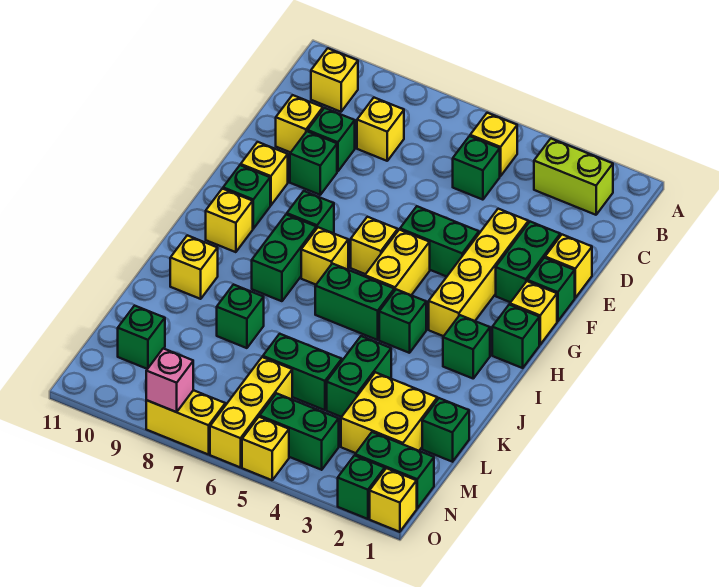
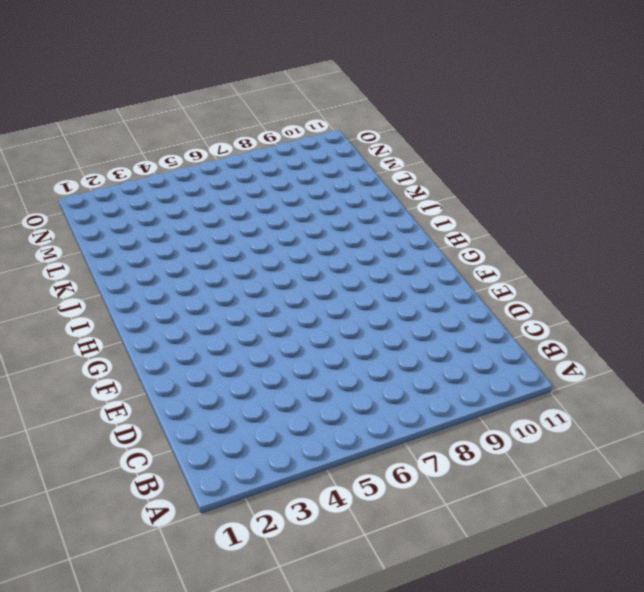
none -> lime brick B2:B3 level 1
none -> yellow brick B5 level 1
none -> yellow brick B10 level 1
none -> green brick C5 level 1

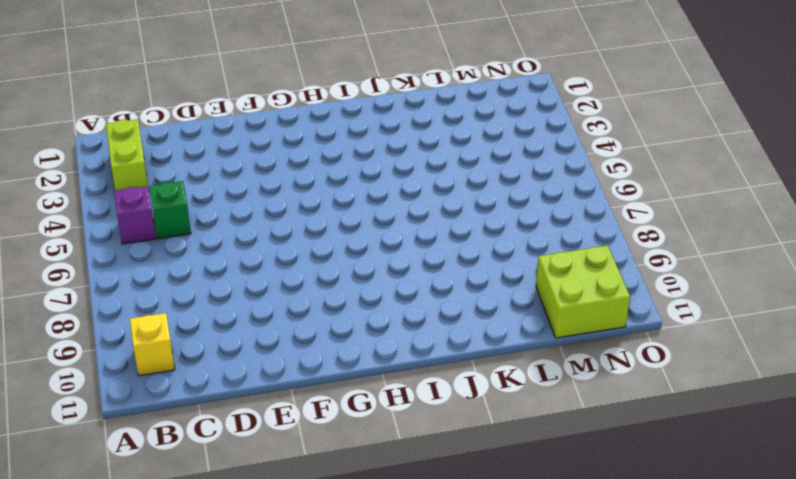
purple brick B5 level 1 -> yellow brick B5 level 1
lime brick M10:N11 level 1 -> green brick M10 level 1
none -> yellow brick C8 level 1
none -> green brick D9 level 1
none -> yellow brick D10 level 1
none -> yellow brick E1 level 1

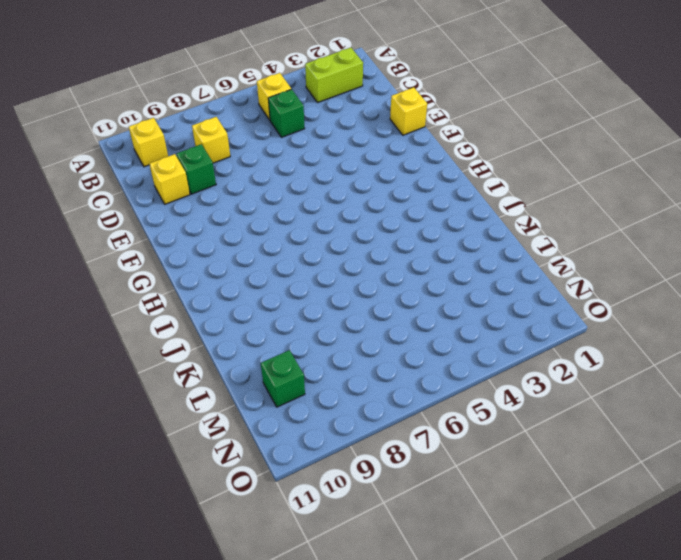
none -> green brick E2:F2 level 1
none -> yellow brick E3:H3 level 1
none -> green brick E9 level 1
none -> green brick F1 level 1

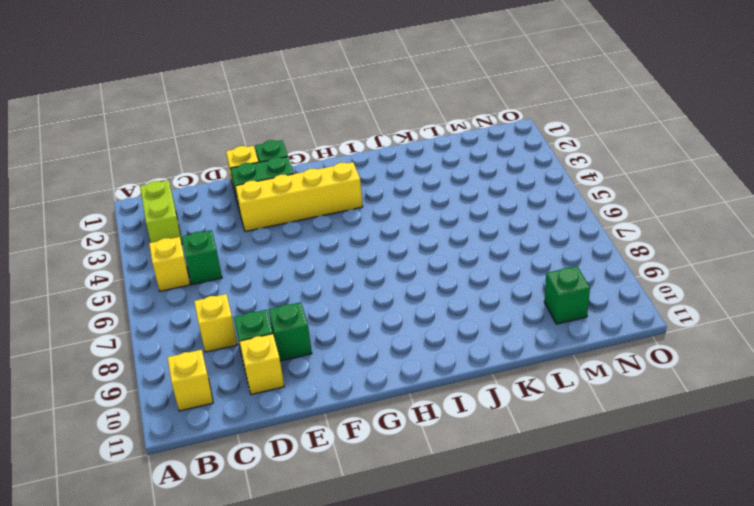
none -> green brick F4:F5 level 1
none -> yellow brick F10 level 1
none -> yellow brick G1 level 1
none -> yellow brick G5:H5 level 1

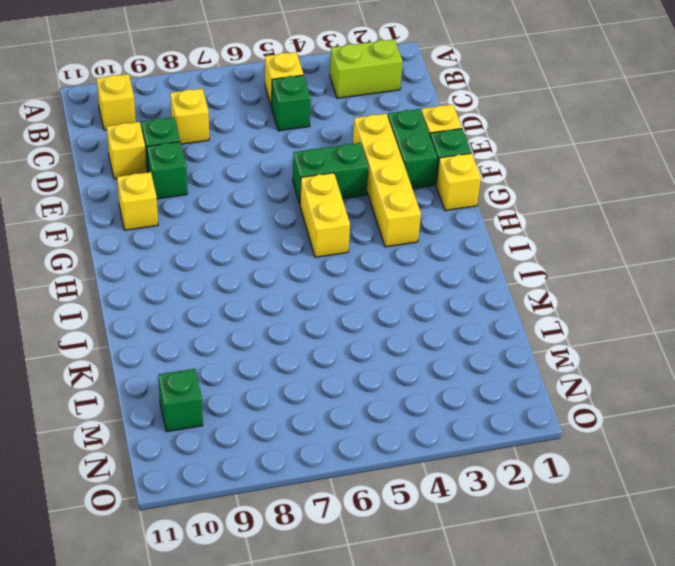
none -> yellow brick G6 level 1
none -> green brick G8 level 1
none -> green brick G10 level 1
none -> green brick H1 level 1

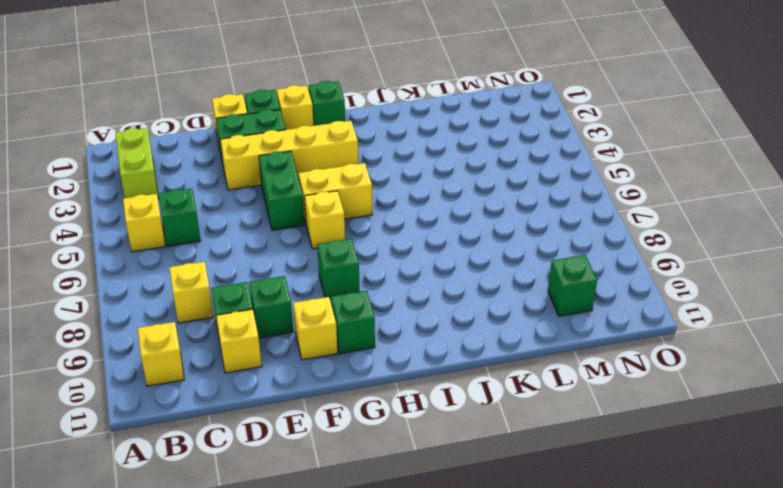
none -> yellow brick H7 level 1
none -> green brick H8:I8 level 1
none -> yellow brick H10 level 1
none -> green brick I2 level 1

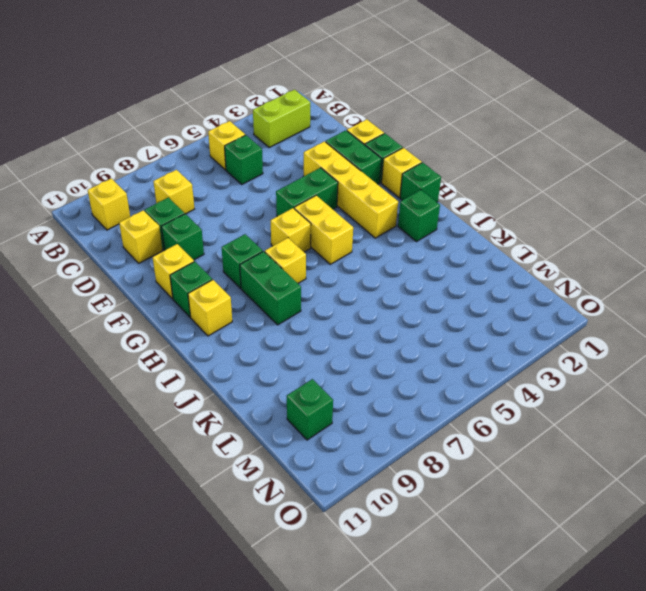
none -> green brick I4 level 1
none -> green brick I5:I6 level 1
none -> yellow brick J10 level 1
none -> green brick K4:L4 level 1

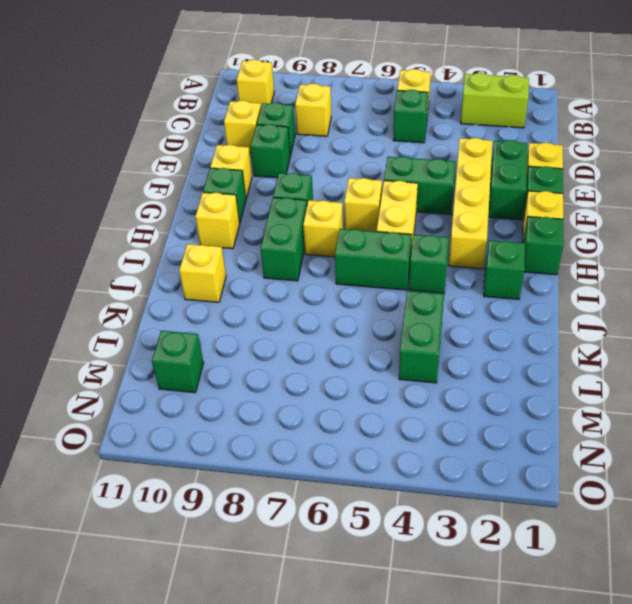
none -> green brick K8 level 1
none -> green brick L1 level 1
none -> yellow brick L2:M3 level 1
none -> green brick L5:L6 level 1

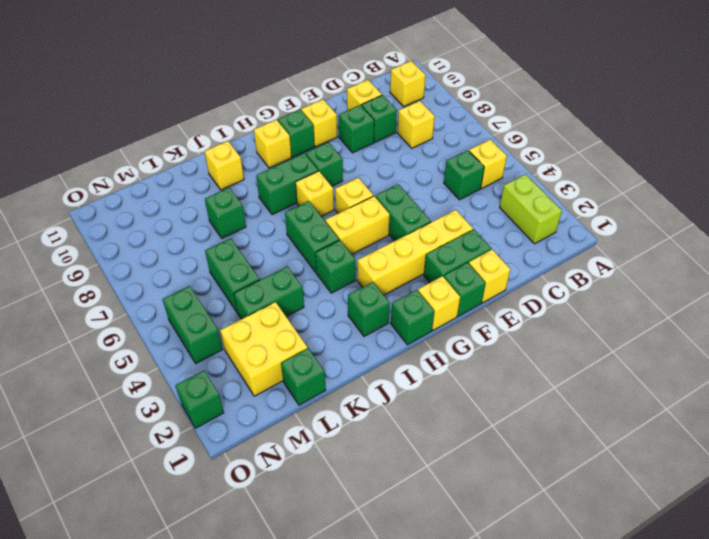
none -> yellow brick M6:O6 level 1
none -> green brick M10 level 1
none -> green brick N1:N2 level 1
none -> yellow brick O1 level 1

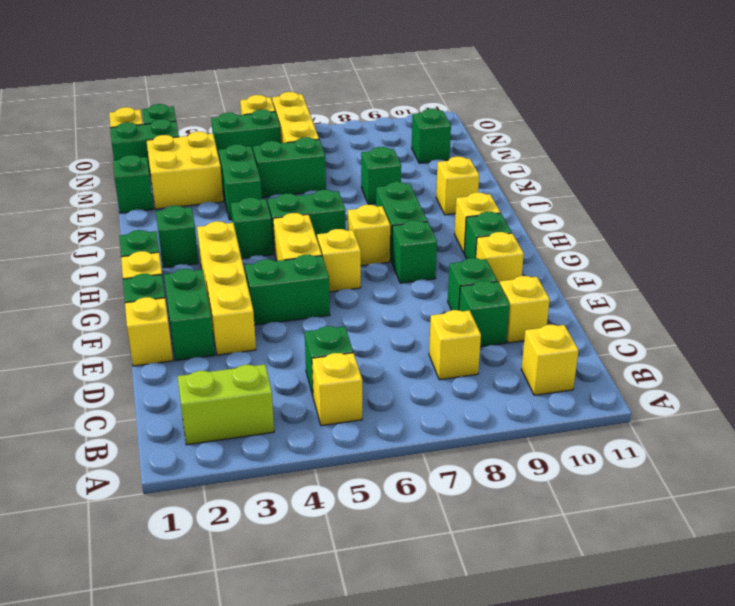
none -> yellow brick O7:O8 level 1
none -> pink brick O8 level 2

